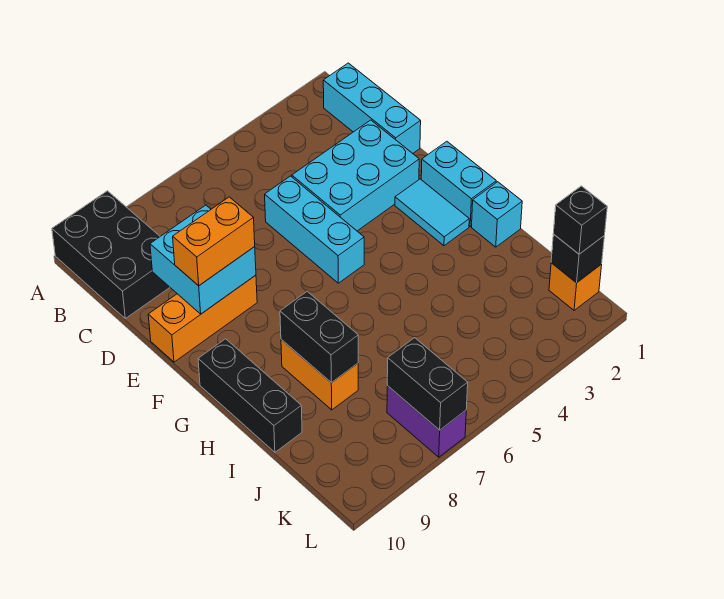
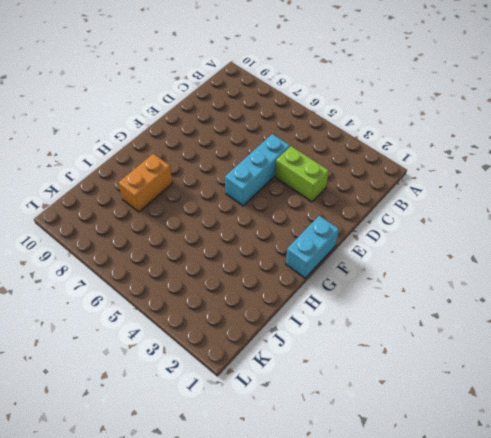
lime brick D3:D4 level 1 -> cyan brick D2:E4 level 1
none -> black brick A9:C10 level 1
none -> cyan brick B1:D1 level 1
none -> orange brick E8:E10 level 1

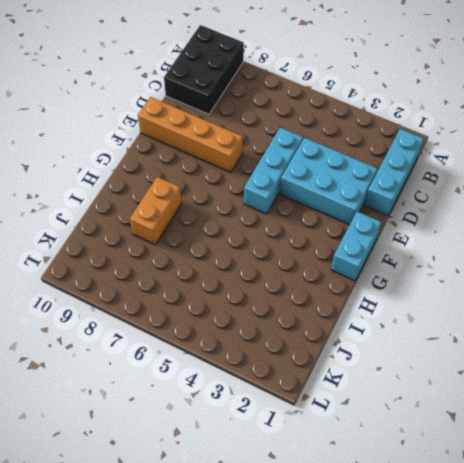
orange brick E7:E10 level 1 -> orange brick E8:E10 level 1
none -> cyan tile F2:G2 level 1
none -> black brick G10:I10 level 1
none -> cyan brick H1 level 1

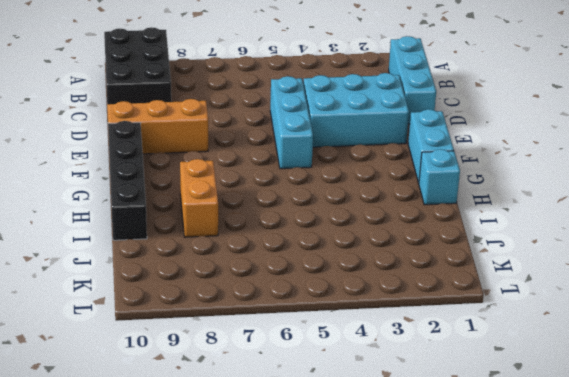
black brick F10:I10 level 1 -> black brick G10:I10 level 1
none -> cyan tile F2:G2 level 1
none -> orange brick K1 level 1
none -> purple brick K7:L7 level 1

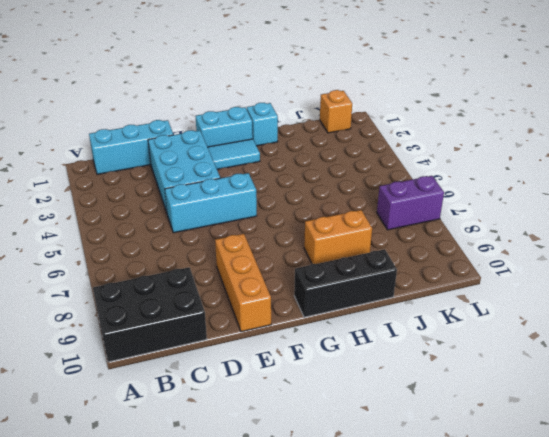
none -> cyan brick D8:E9 level 2
none -> black brick H8:I8 level 2
none -> black brick K1 level 2

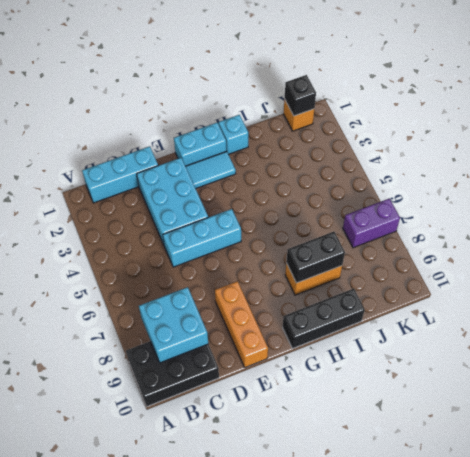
cyan brick B8:C9 level 2 -> cyan brick D8:E9 level 2
none -> black brick K7:L7 level 2
none -> orange brick E8:E9 level 3
none -> black brick K1 level 3

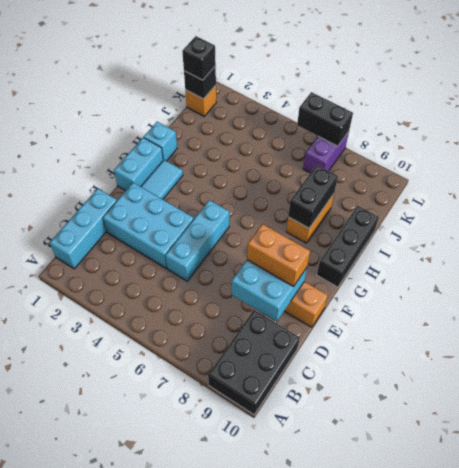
black brick L6:L7 level 2 -> black brick K7:L7 level 2

